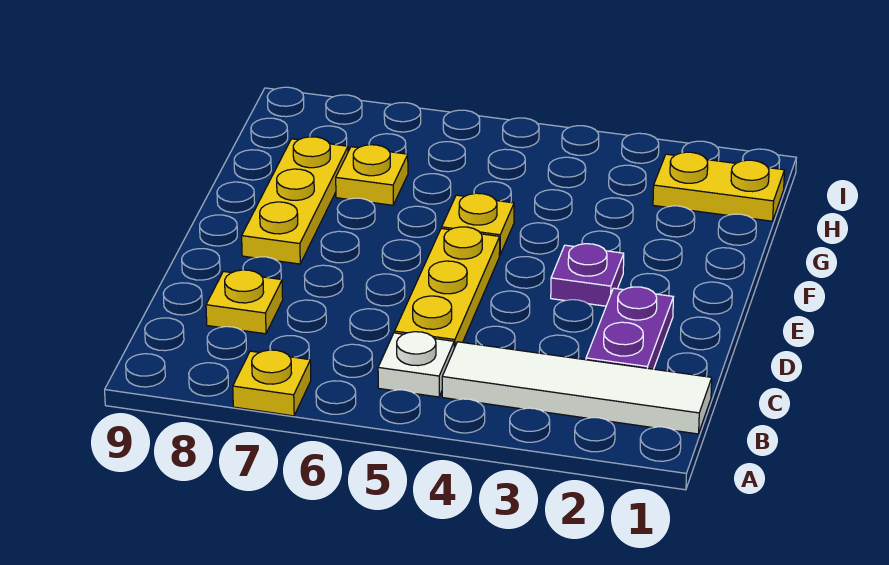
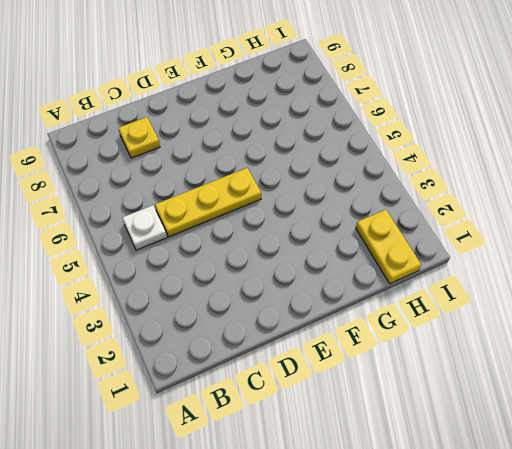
none -> yellow plate A7 level 1
none -> white tile B1:B4 level 1

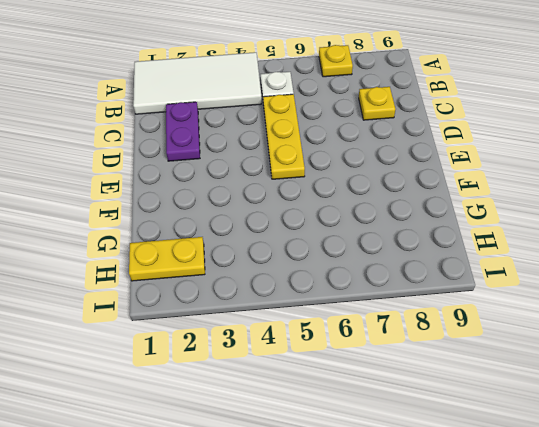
white tile A1:B4 level 1 -> white tile B1:B4 level 1
none -> purple plate E3 level 1
none -> yellow plate E8:G8 level 1

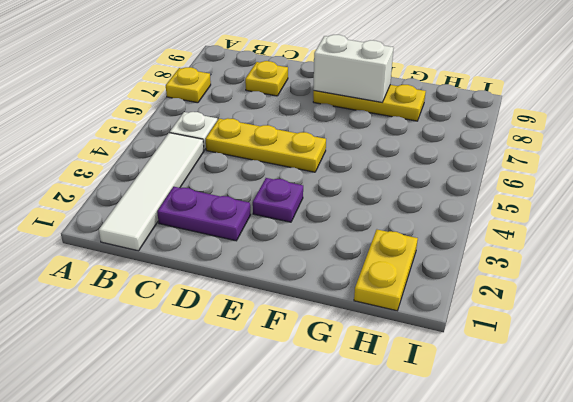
white brick E8:F8 level 2 -> none
none -> yellow plate F5 level 1
none -> yellow plate G7 level 1

